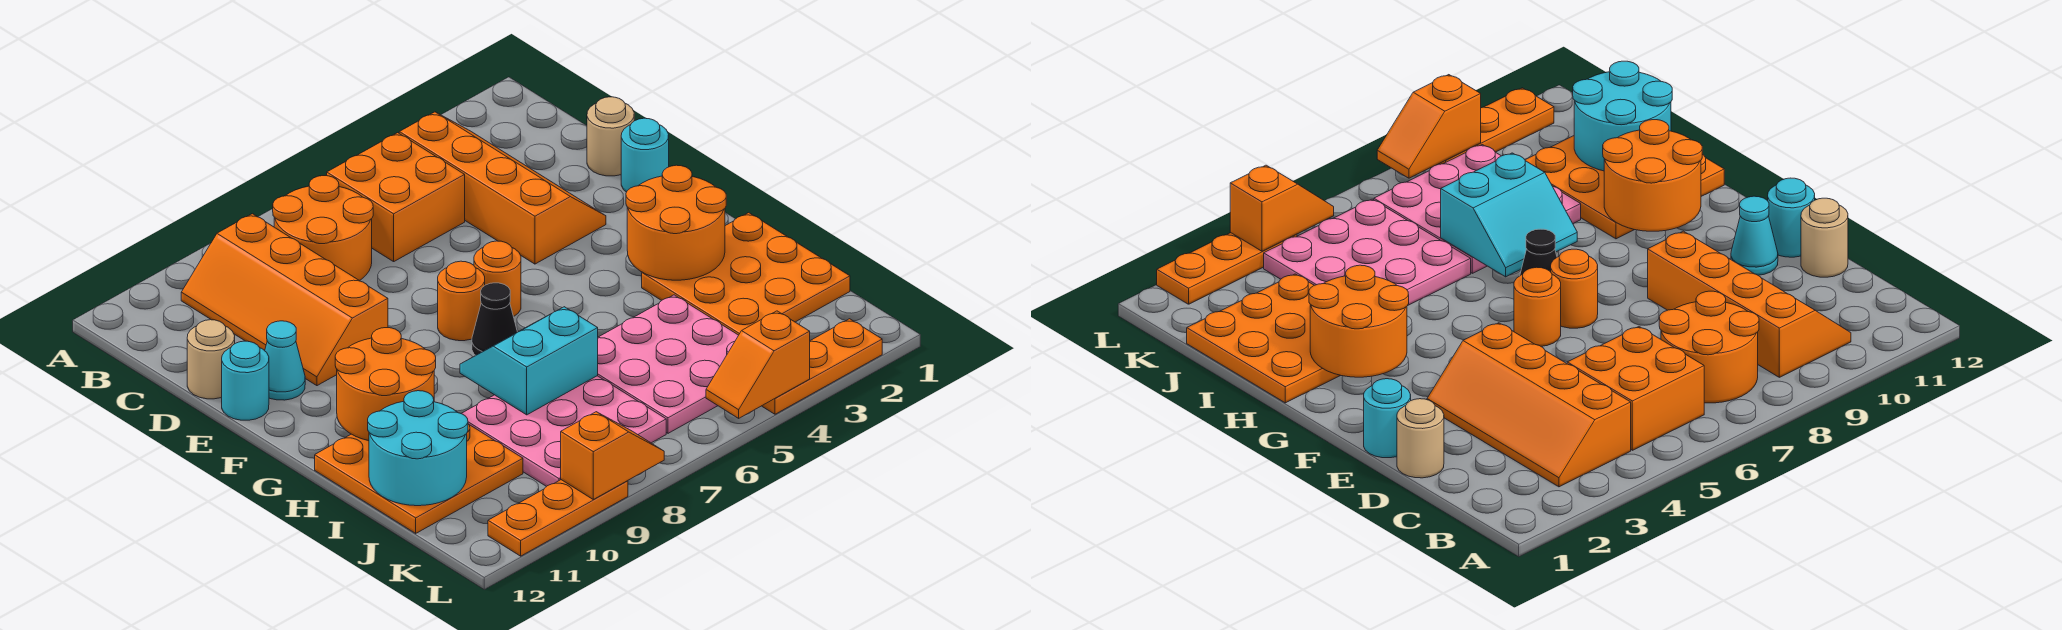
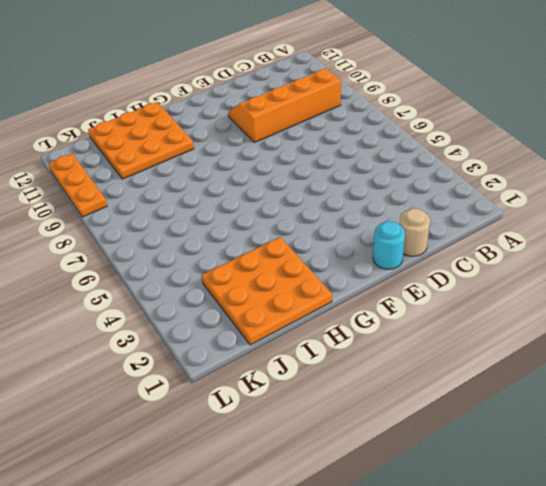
none -> orange slope B3:E4 level 1 top 4
none -> orange brick B5:C6 level 1
none -> orange round brick B7:C8 level 1

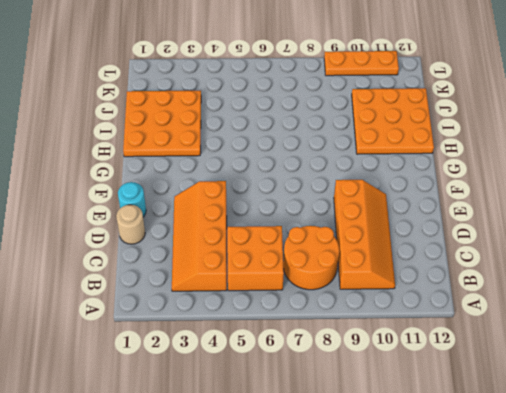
none -> tan round brick D12 level 1
none -> cyan cone E11 level 1
none -> cyan round brick E12 level 1

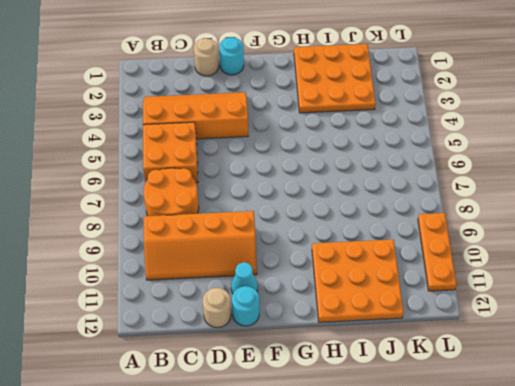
none -> orange round brick F6 level 1
none -> orange round brick F7 level 1
none -> black cone G7 level 1

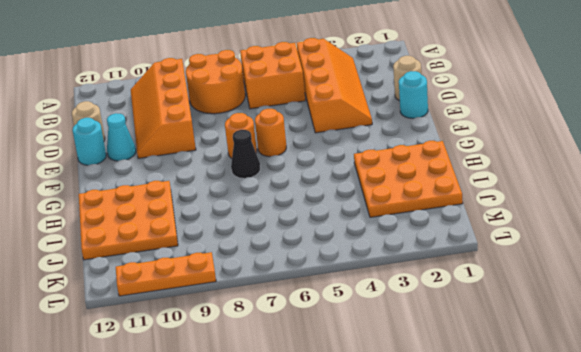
none -> pink plate I4:K6 level 1
none -> pink plate I7:K9 level 1
none -> orange plate L2:L4 level 1

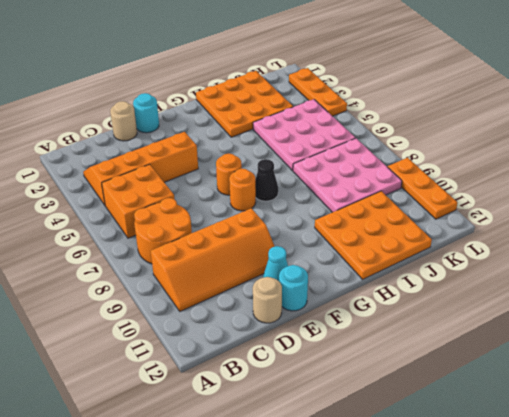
none -> orange round brick G2:H3 level 2
none -> orange round brick G10:H11 level 2
none -> cyan slope H7:I8 level 2 top I

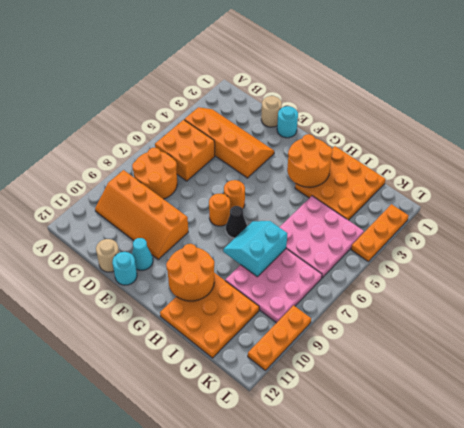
none -> cyan round brick I11:J12 level 2
none -> orange slope L4:L5 level 2 top 4
none -> orange slope L8:L9 level 2 top 9

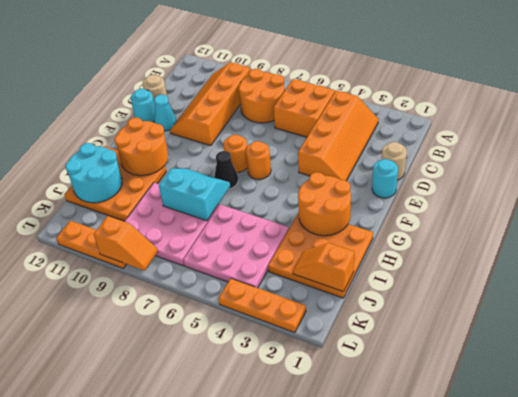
orange slope J1:J2 level 2 top 1 -> orange slope L4:L5 level 2 top 4

